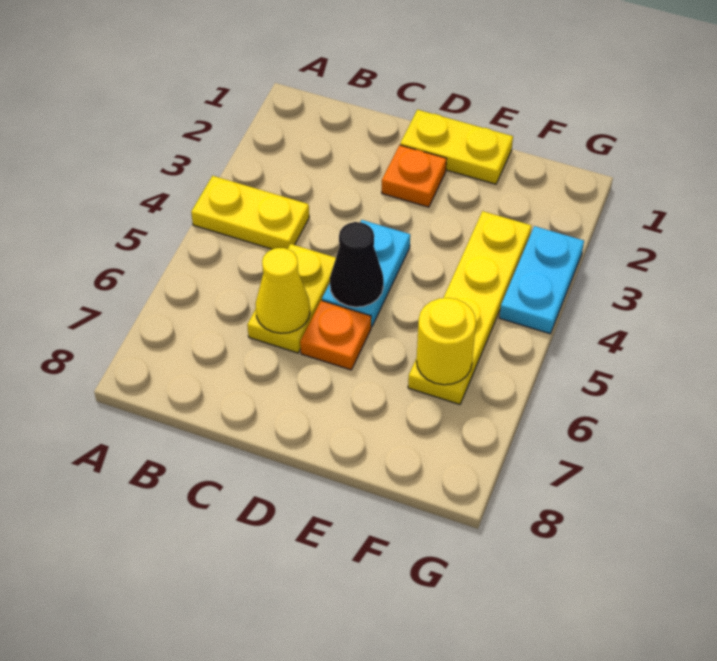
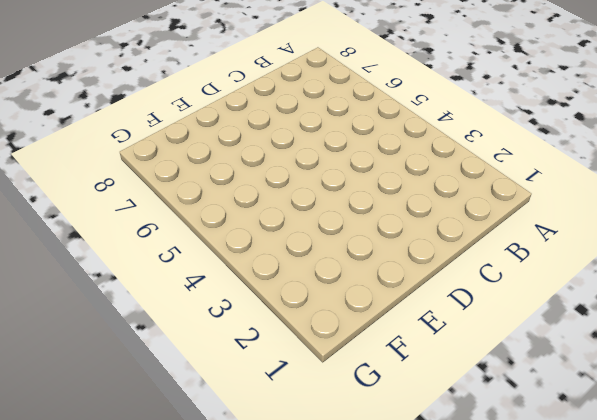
none -> yellow plate A4:B4 level 1
none -> yellow plate C5:C6 level 1

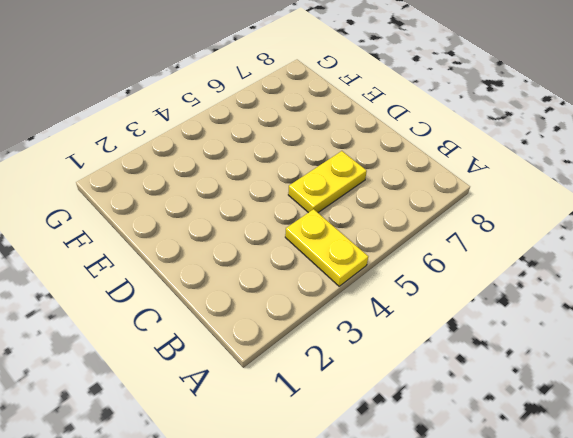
none -> yellow plate D1:E1 level 1
none -> orange plate D2 level 1

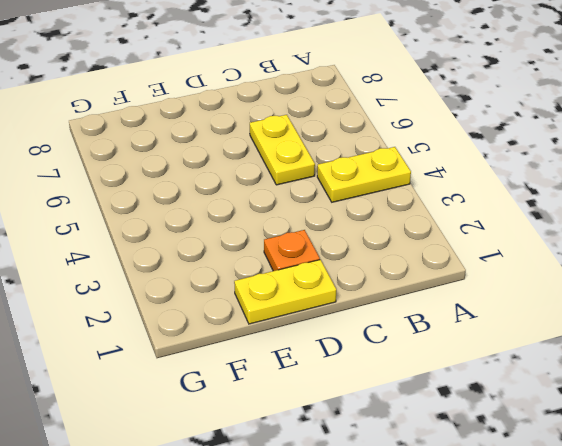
none -> cyan plate D4:D5 level 1
none -> orange plate D6 level 1

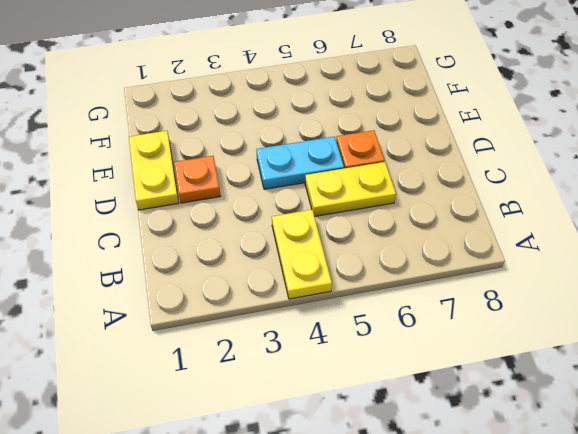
none -> yellow plate F3:F6 level 1
none -> cyan plate G3:G4 level 1

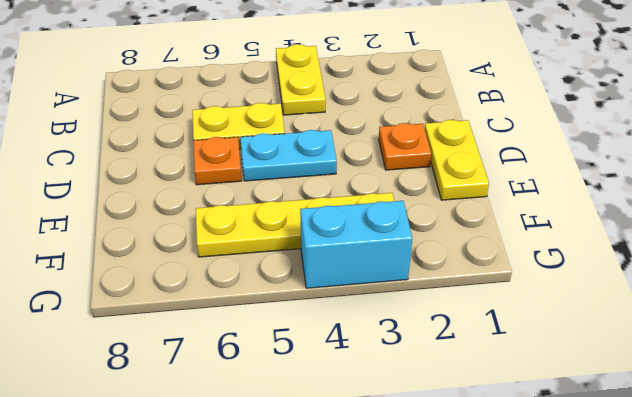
cyan brick G3:G4 level 1 -> cyan plate G3:G4 level 1
none -> yellow cone C6 level 2
none -> black cone D5 level 2

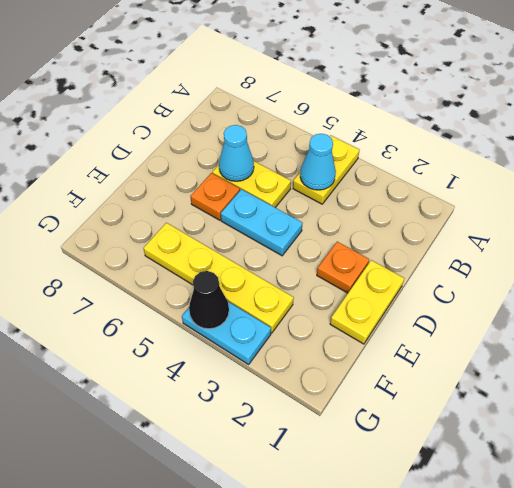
cyan cone B4 level 2 -> none
cyan cone C6 level 2 -> yellow cone C6 level 2
black cone G4 level 2 -> black cone D5 level 2
none -> yellow round brick F6 level 2

